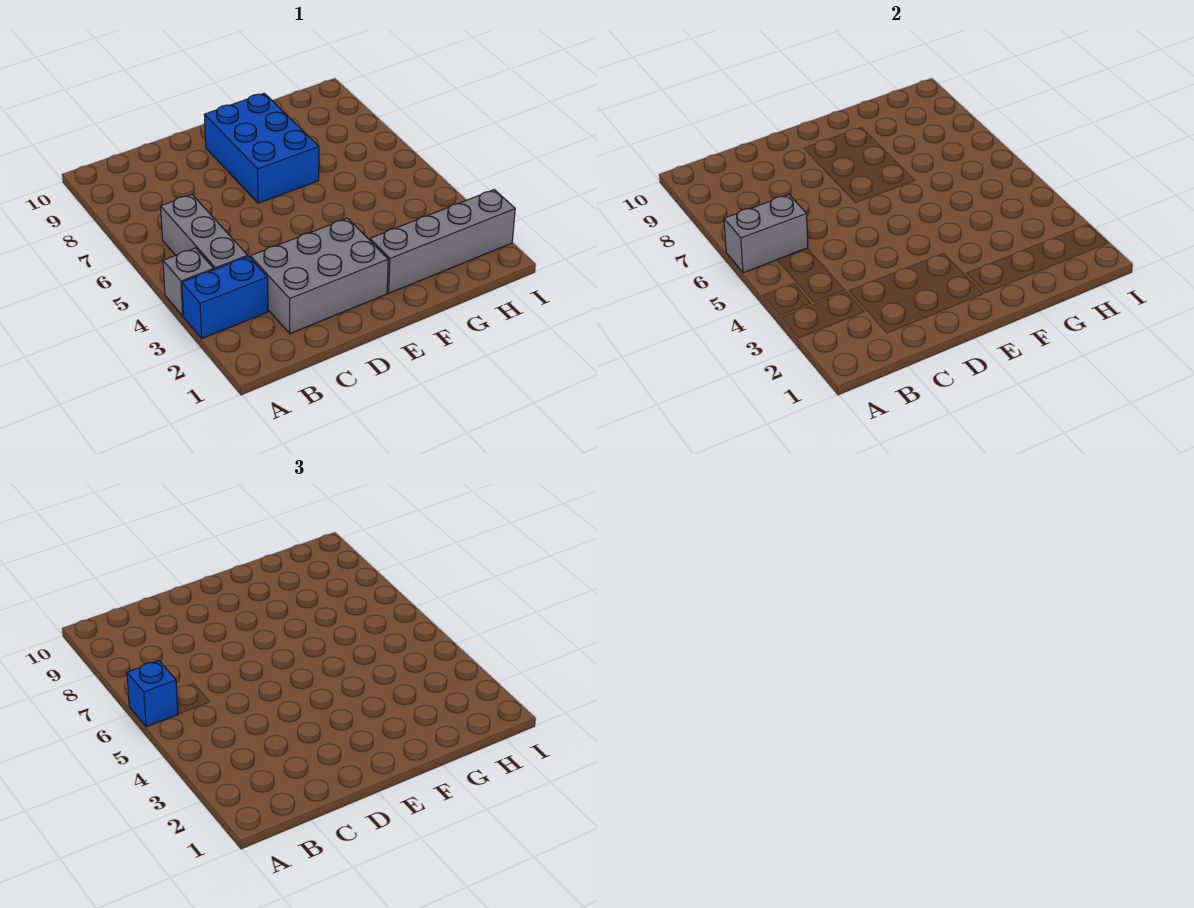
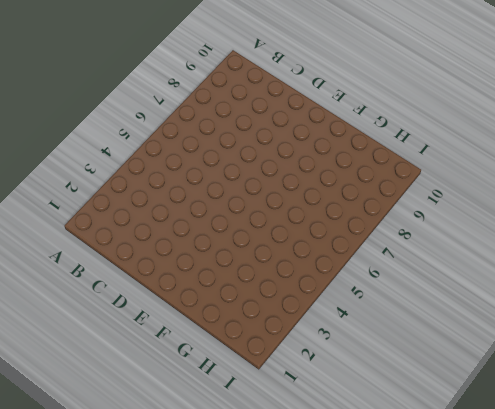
none -> blue brick A3:B3 level 1
none -> grey brick A4 level 1

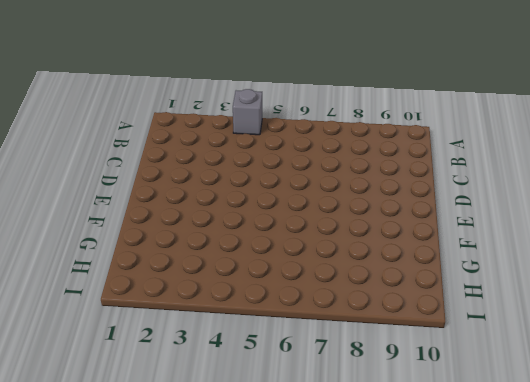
none -> blue brick A3:B3 level 1
none -> grey brick B4:B6 level 1

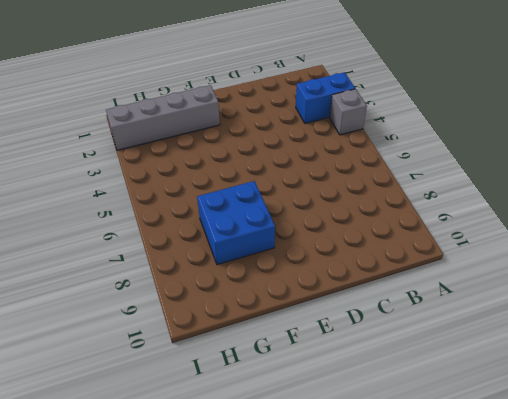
blue brick F7:G8 level 1 -> blue brick E7:F9 level 1
none -> grey brick B4:B6 level 1
none -> grey brick C2:E3 level 1

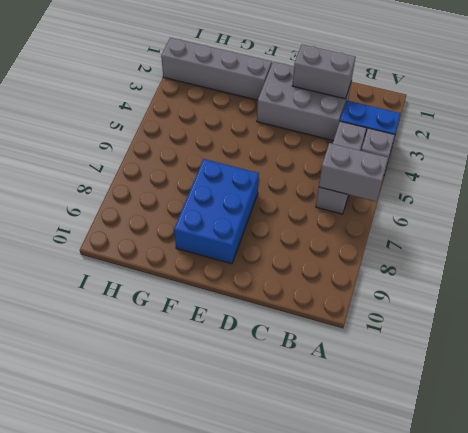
grey brick C2:D2 level 2 -> none
none -> blue brick A6 level 3

